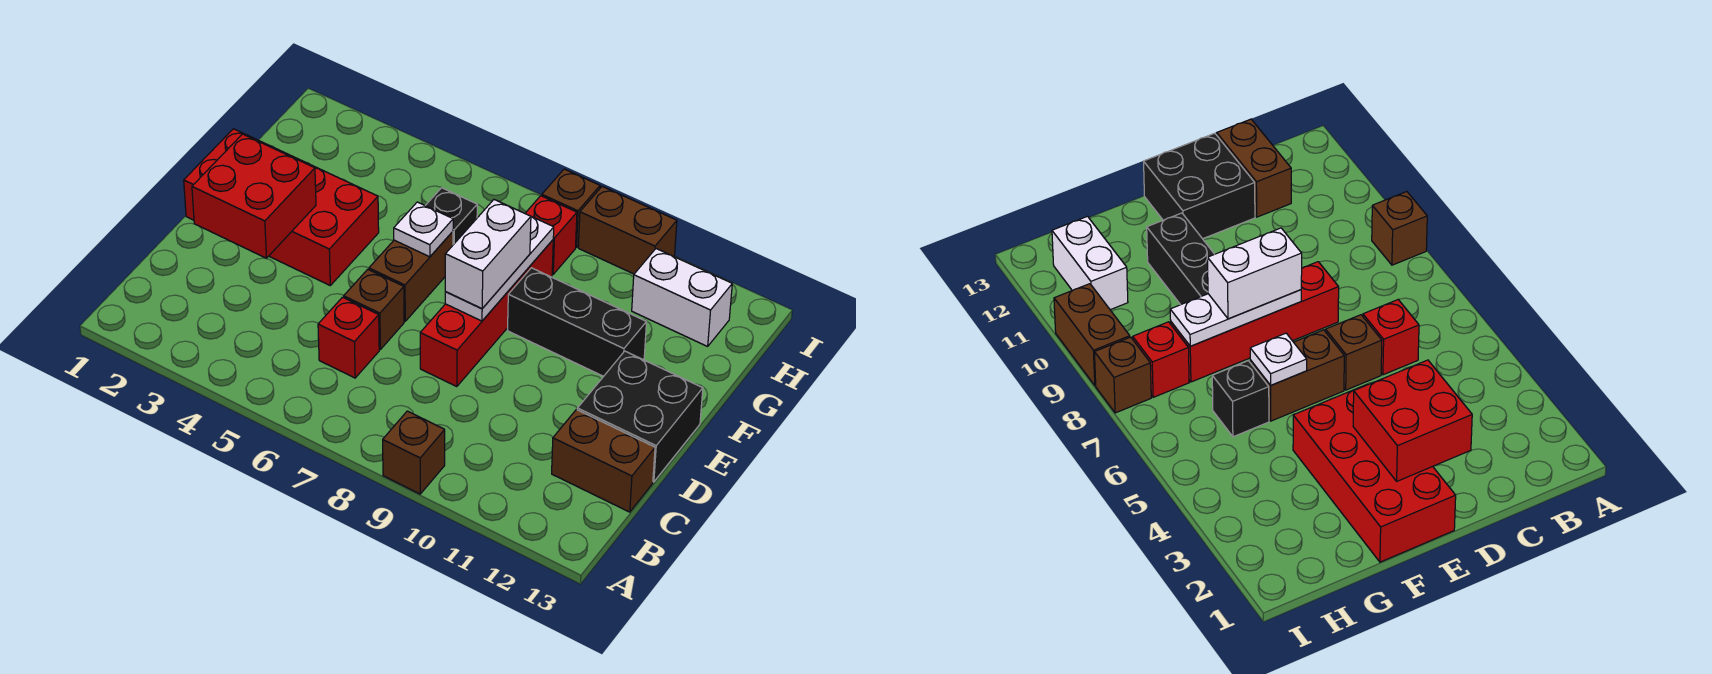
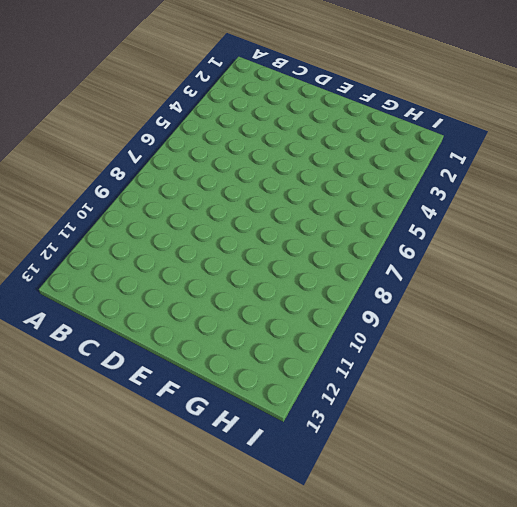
none -> brown brick A9 level 1
none -> red brick C6 level 1
none -> brown brick C12:C13 level 1

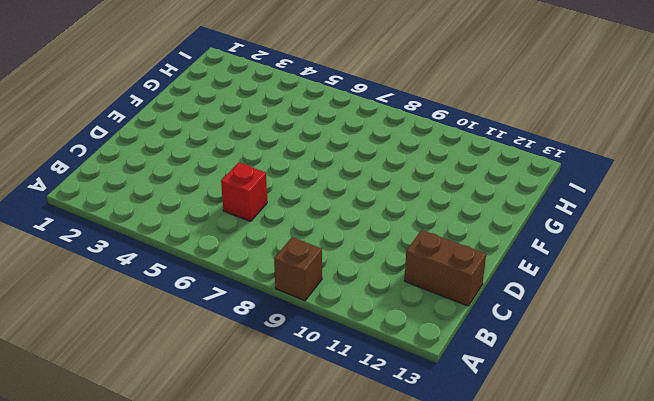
none -> brown brick D6 level 1
none -> red brick D8:G8 level 1
none -> black brick D12:E13 level 1

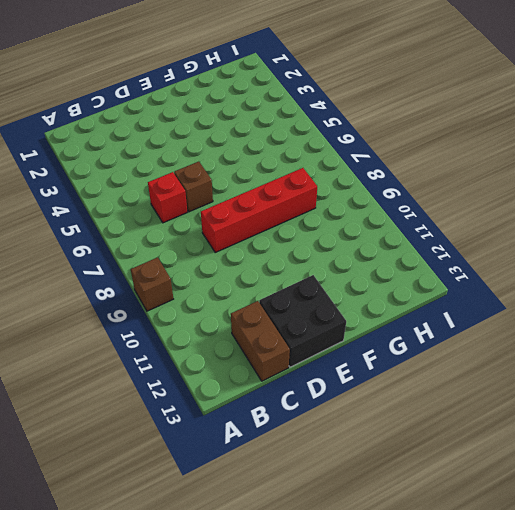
none -> red brick E1:F4 level 1
none -> brown brick E6:F6 level 1
none -> black brick F9:F11 level 1

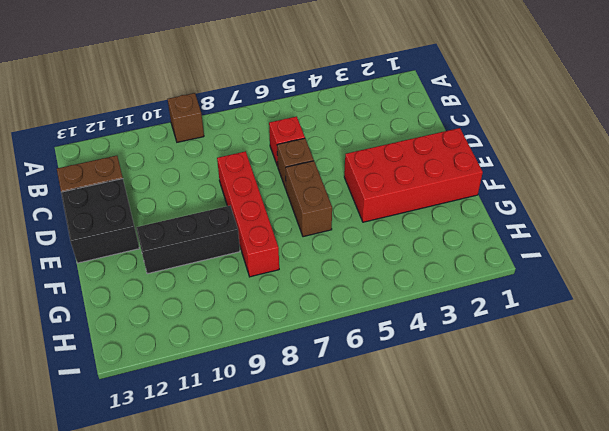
none -> black brick G6 level 1
none -> red brick H8 level 1
none -> white brick H11:H12 level 1

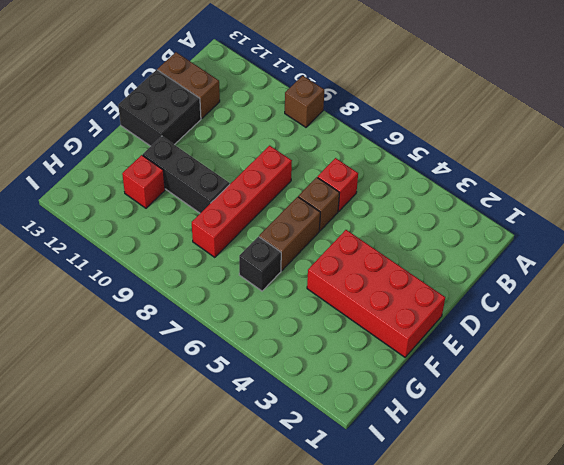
red brick G11 level 1 -> red brick H8 level 1
none -> white brick H11:H12 level 1
none -> brown brick I8 level 1
none -> brown brick I9:I10 level 1

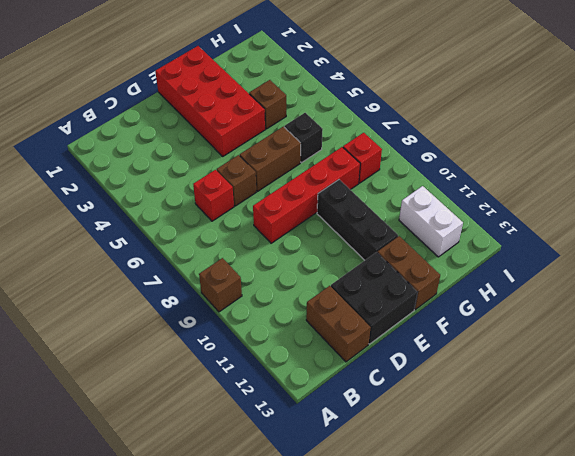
brown brick F12:F13 level 1 -> brown brick I9:I10 level 1
brown brick G4 level 1 -> brown brick I8 level 1
none -> red brick D2:E3 level 2
none -> white plate E8:G8 level 2
none -> white plate F6 level 2

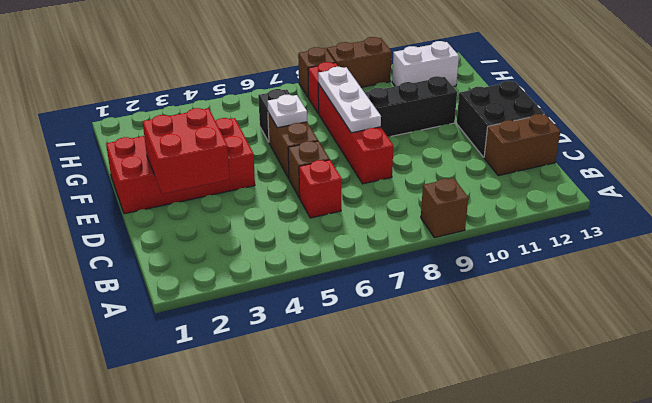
none -> white brick E8:F8 level 3

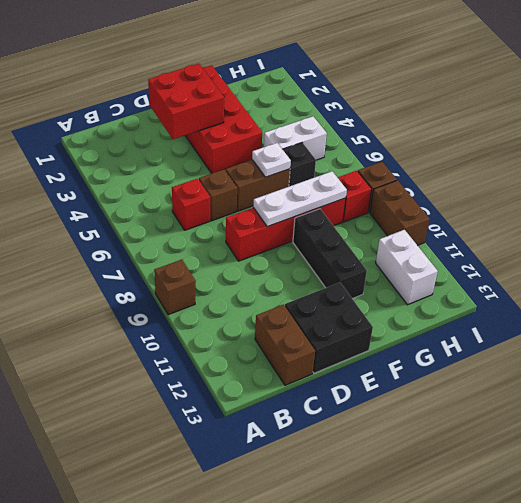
white brick G5:H5 level 1 -> white brick E8:F8 level 3

